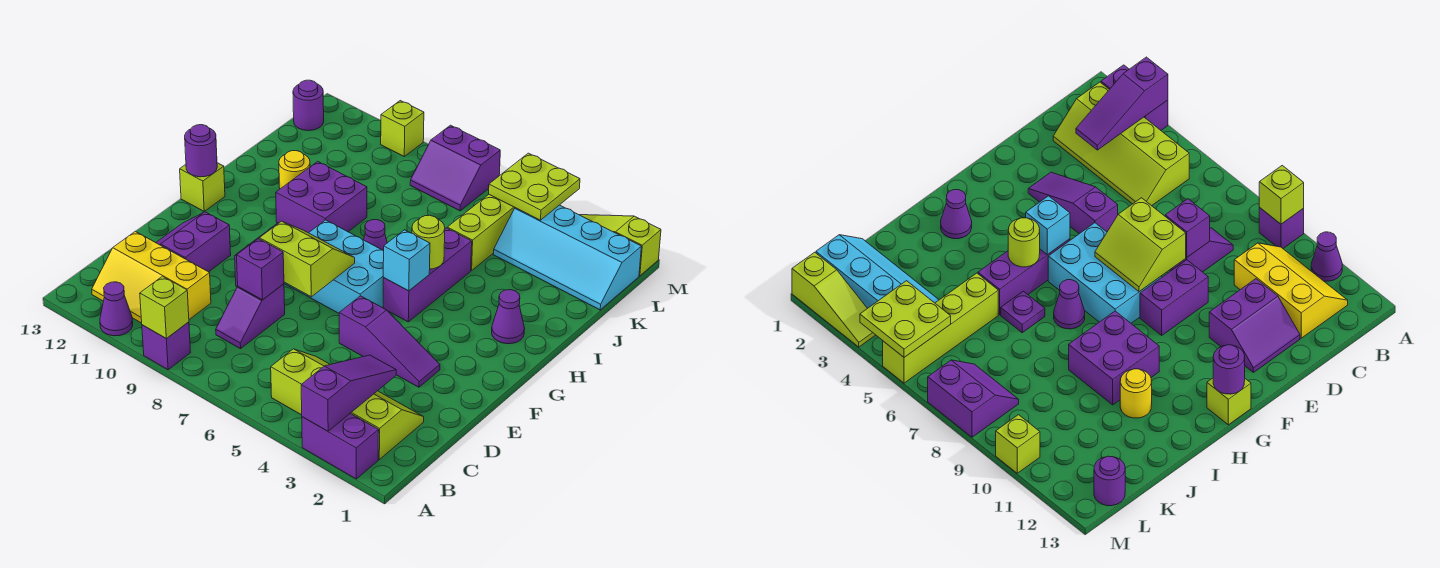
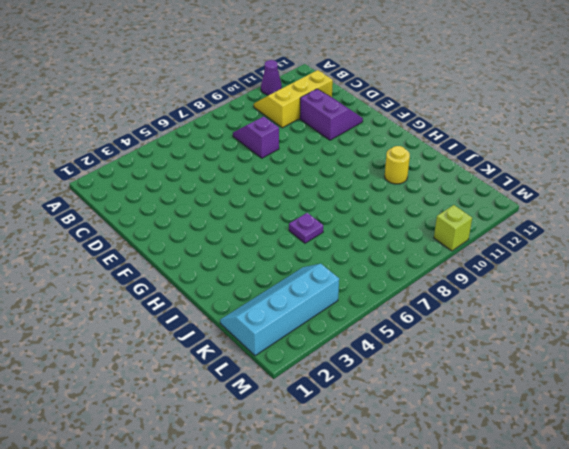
none -> purple brick A2:A3 level 1
none -> purple brick A9 level 1
none -> lime slope B2:C5 level 1 top B
none -> purple slope E3:E5 level 1 top 5

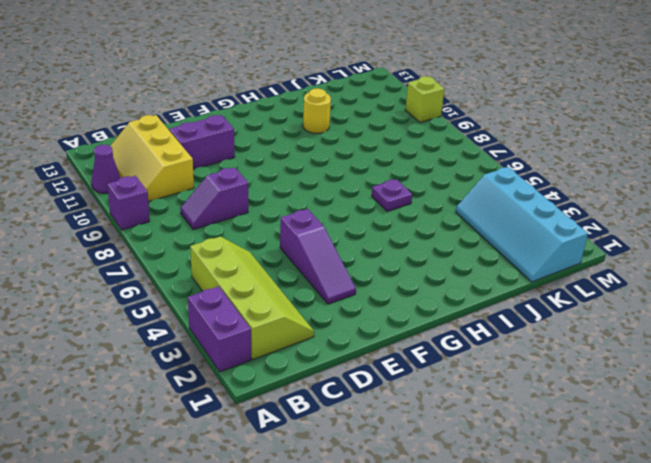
none -> purple brick E9:F9 level 1
none -> cyan brick F6:G8 level 1
none -> purple brick G5:I5 level 1
none -> lime brick G13 level 1

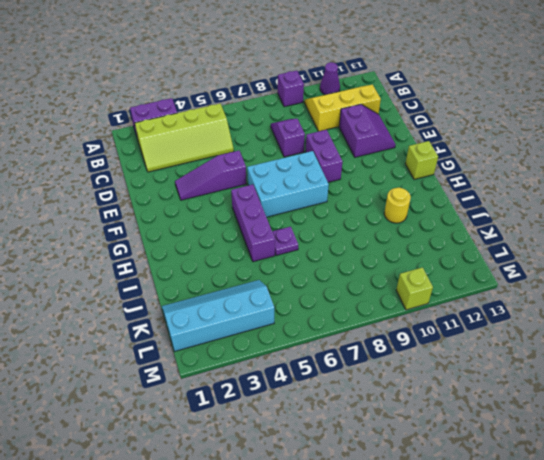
none -> purple cone H2 level 1
none -> purple cone H7 level 1
none -> purple brick H9:I10 level 1
none -> lime brick J5:M5 level 1

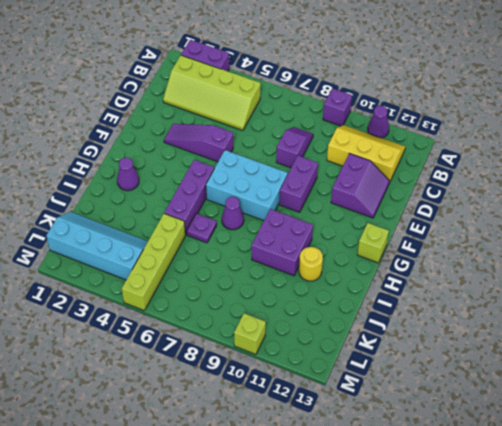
none -> purple slope L7:M8 level 1 top M
none -> purple round brick L13 level 1
none -> lime slope M1:M3 level 1 top 1
none -> purple slope A3:C3 level 2 top A

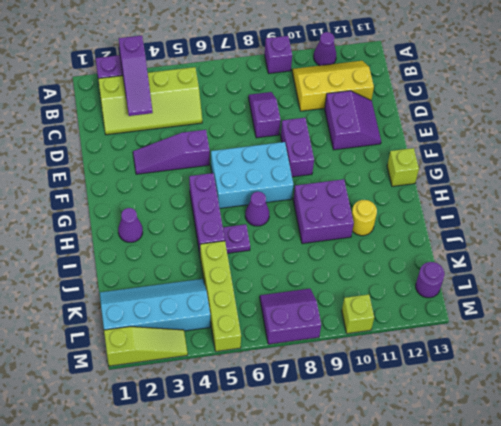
none -> lime brick A9 level 2
none -> purple brick D8 level 2
none -> lime slope E7:F8 level 2 top E
none -> cyan brick G5 level 2

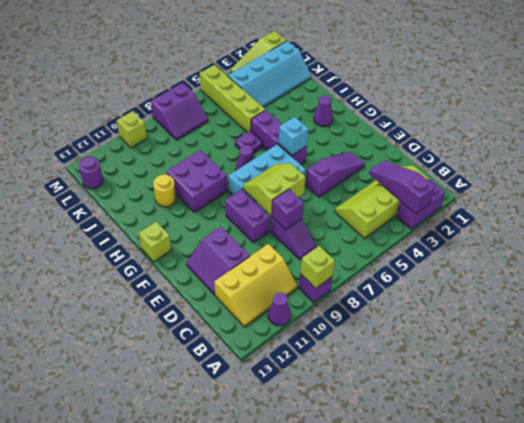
none -> purple round brick G13 level 2
none -> lime round brick H5 level 2
none -> lime plate L4:M5 level 2

